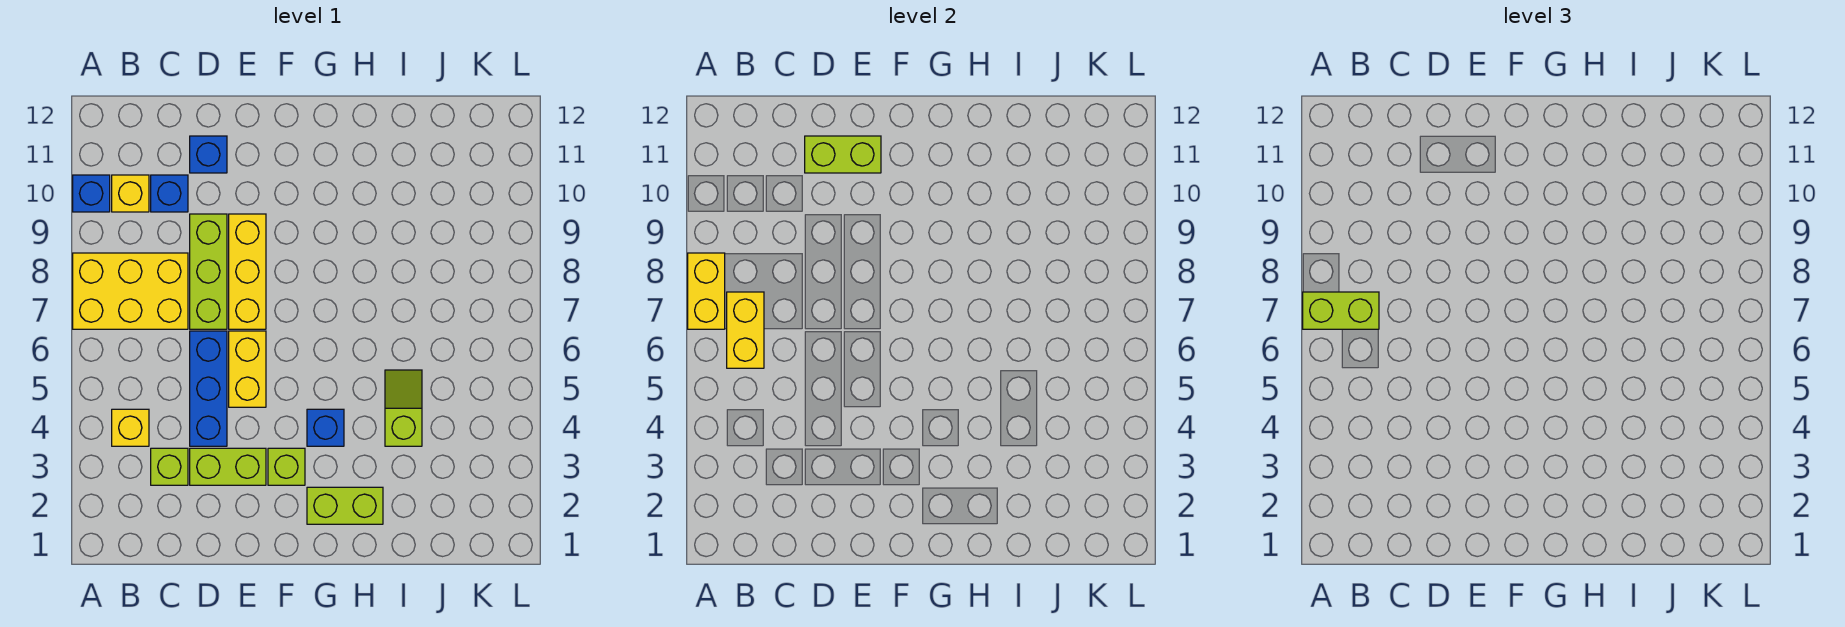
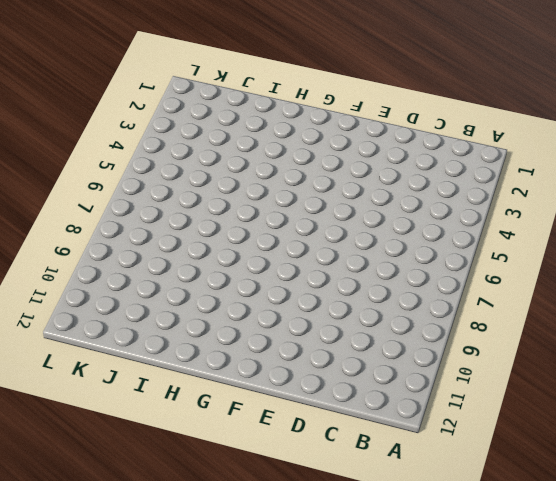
none -> yellow brick A7:C8 level 1
none -> blue brick A10 level 1
none -> yellow brick B4 level 1

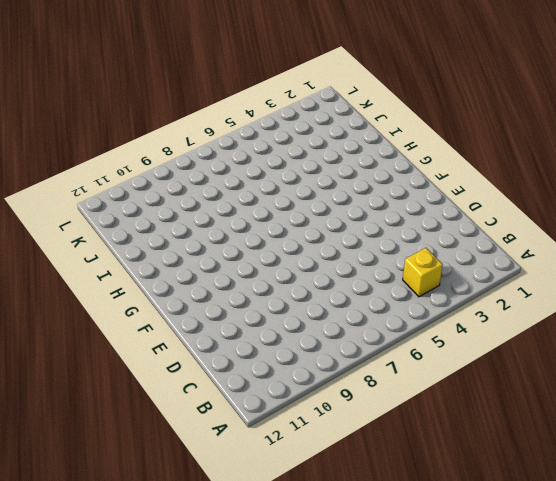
none -> yellow brick A7:C8 level 1
none -> blue brick A10 level 1
none -> yellow brick B10 level 1

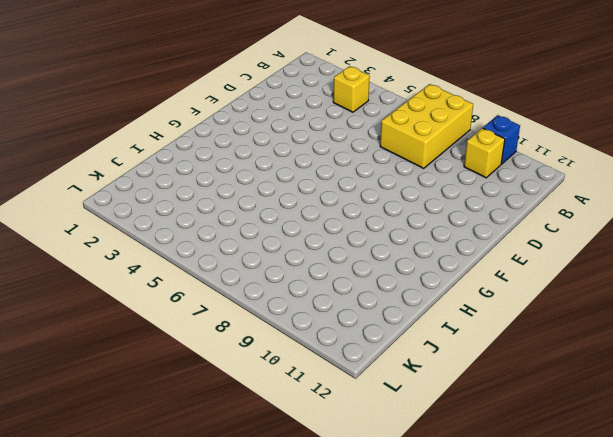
none -> lime brick C3 level 1
none -> blue brick C10 level 1
none -> lime brick D3:E3 level 1

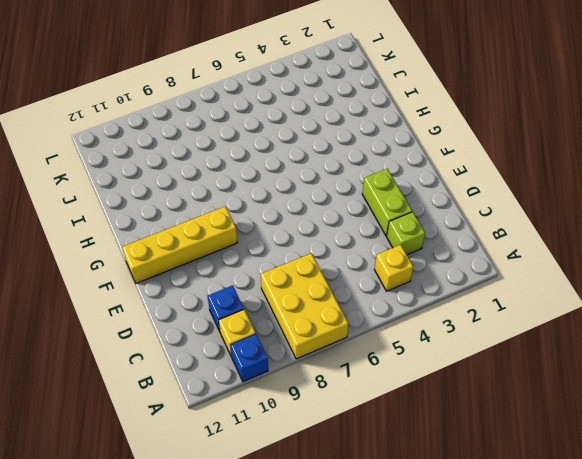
yellow brick F9:F12 level 1 -> none
none -> blue brick D4:D6 level 1
none -> lime brick D7:D9 level 1
none -> blue brick D11 level 1

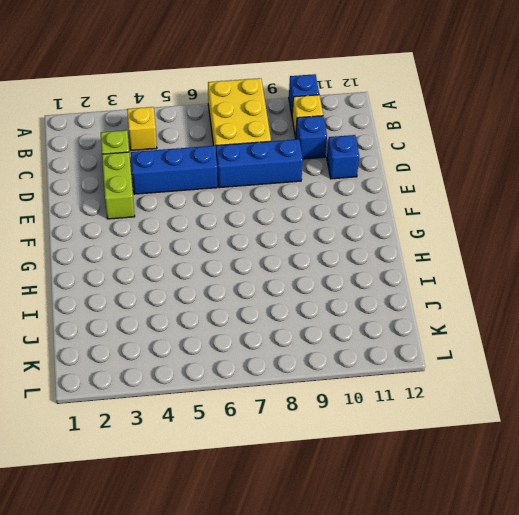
blue brick D7:D9 level 1 -> lime brick D7:D9 level 1
none -> yellow brick E5:E6 level 1
none -> yellow brick E7:E9 level 1
none -> lime brick F3 level 1

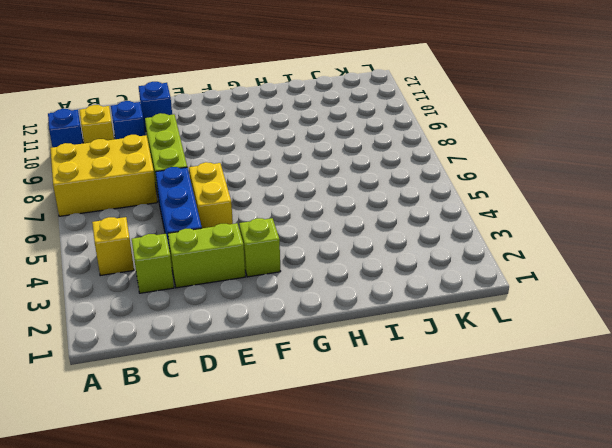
none -> yellow brick E7:E9 level 1
none -> lime brick G2:H2 level 1
none -> blue brick G4 level 1

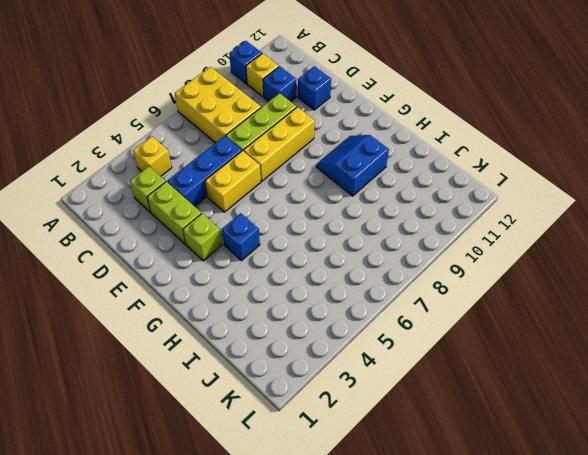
blue slope G9:H10 level 1 top H -> none
none -> lime brick G2:H2 level 1
none -> lime slope I4:I5 level 1 top 4
none -> yellow brick A7:A8 level 2

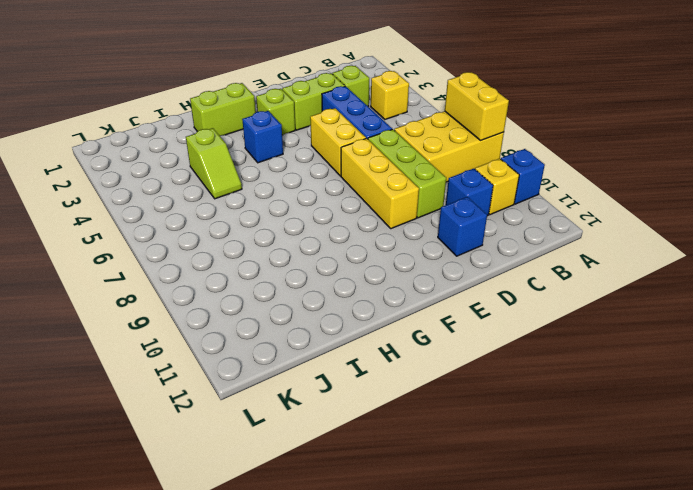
none -> yellow brick B6:B7 level 2
none -> lime brick D11:E11 level 2
none -> lime brick A7:B7 level 3

